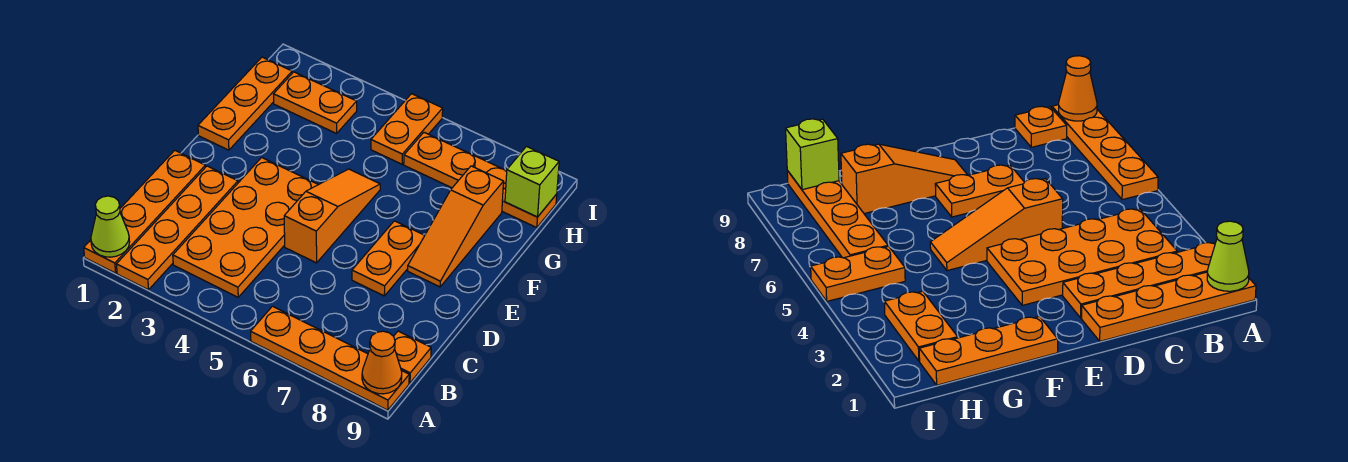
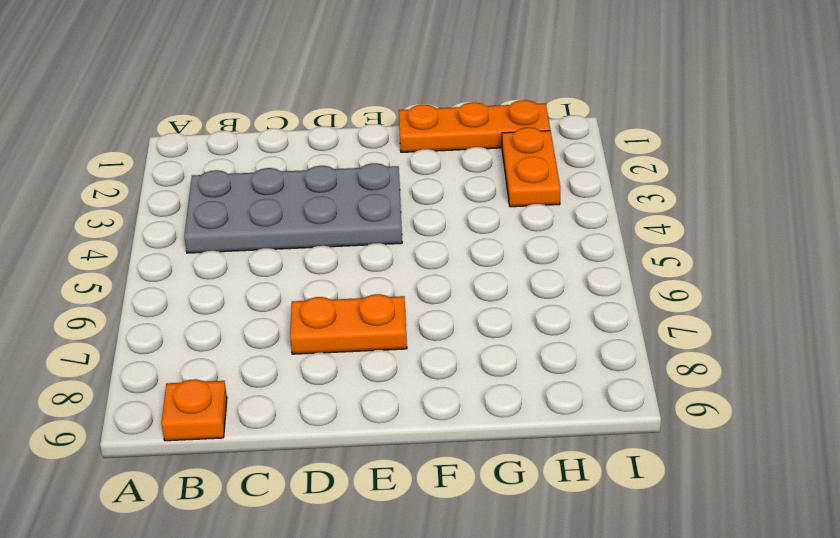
grey plate B3:E4 level 1 -> orange plate B3:E4 level 1
none -> orange plate A1:D1 level 1
none -> orange plate A2:D2 level 1
none -> orange plate A6:A9 level 1

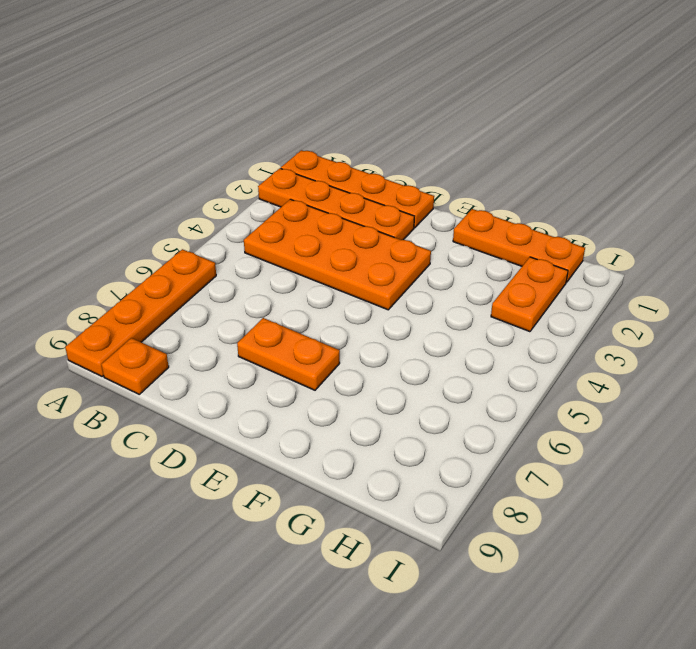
none -> orange slope D5:F5 level 1 top D
none -> orange slope E8:G8 level 1 top G
none -> orange plate H5:I5 level 1

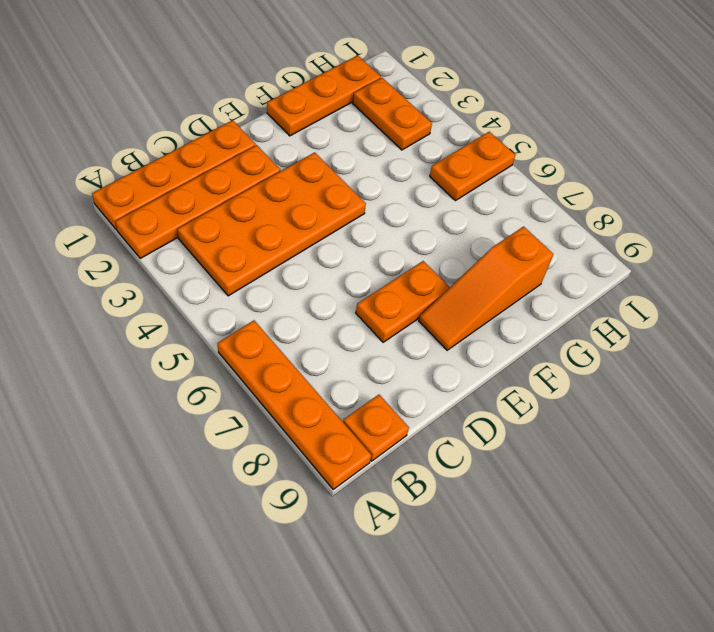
none -> orange slope D5:F5 level 1 top D
none -> orange plate H6:H9 level 1
none -> lime cone A1 level 2

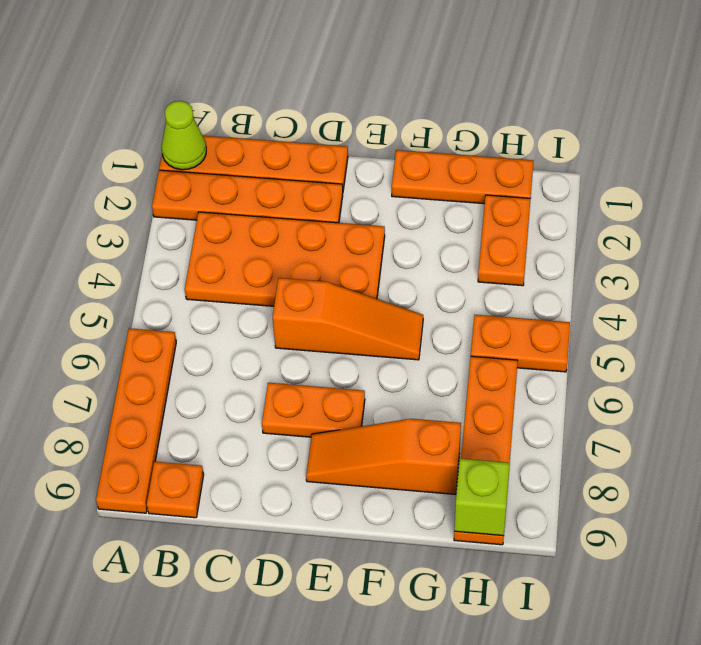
none -> orange cone A9 level 2

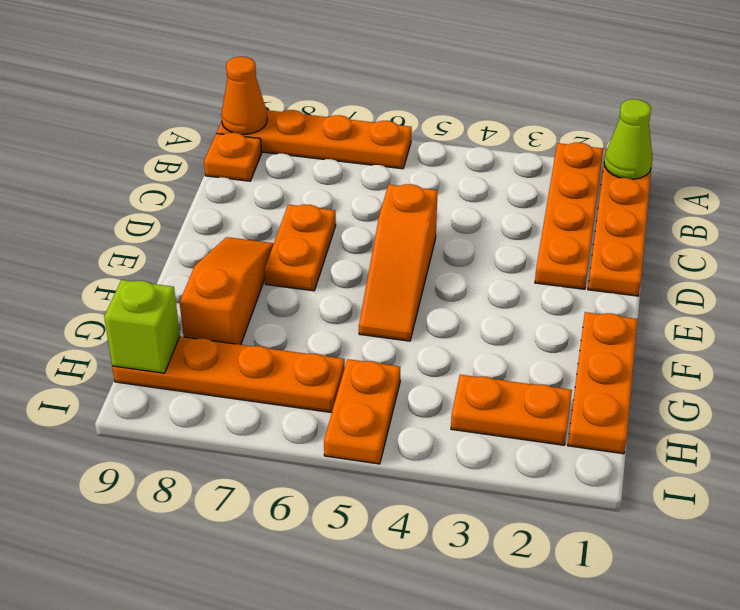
none -> orange plate B3:E4 level 1

